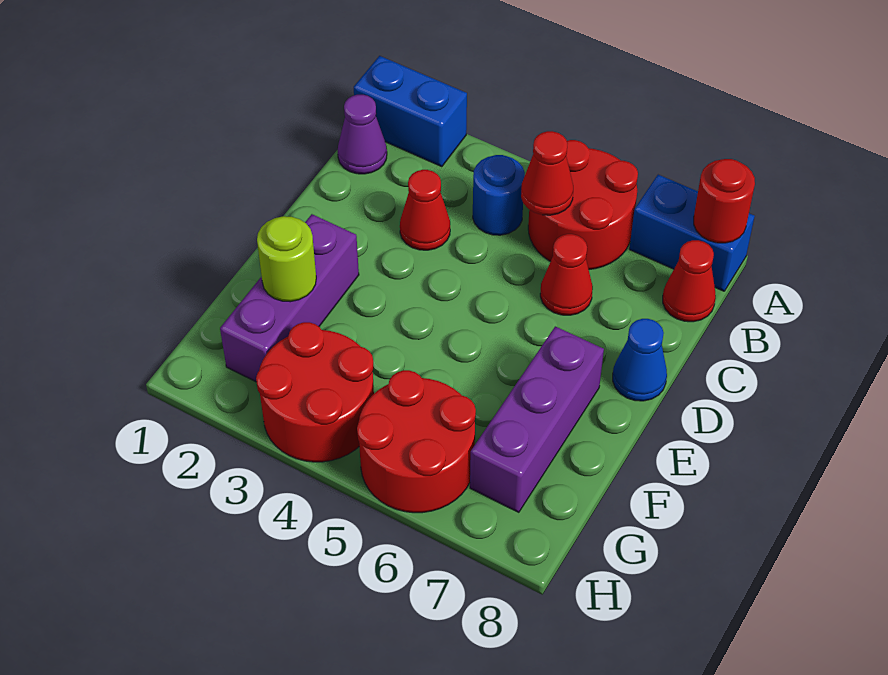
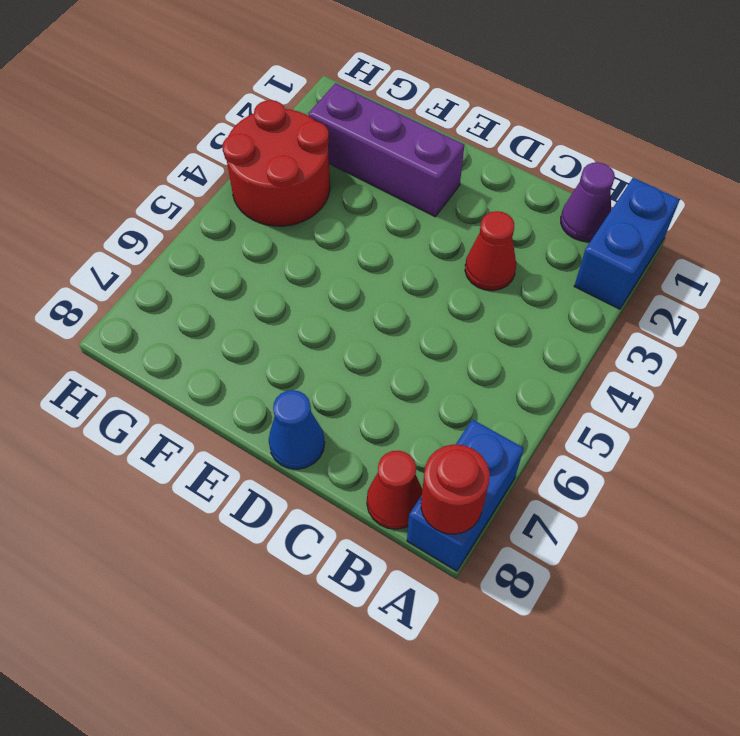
none -> red round brick A5:B6 level 1
none -> blue round brick B4 level 1
none -> red cone C6 level 1

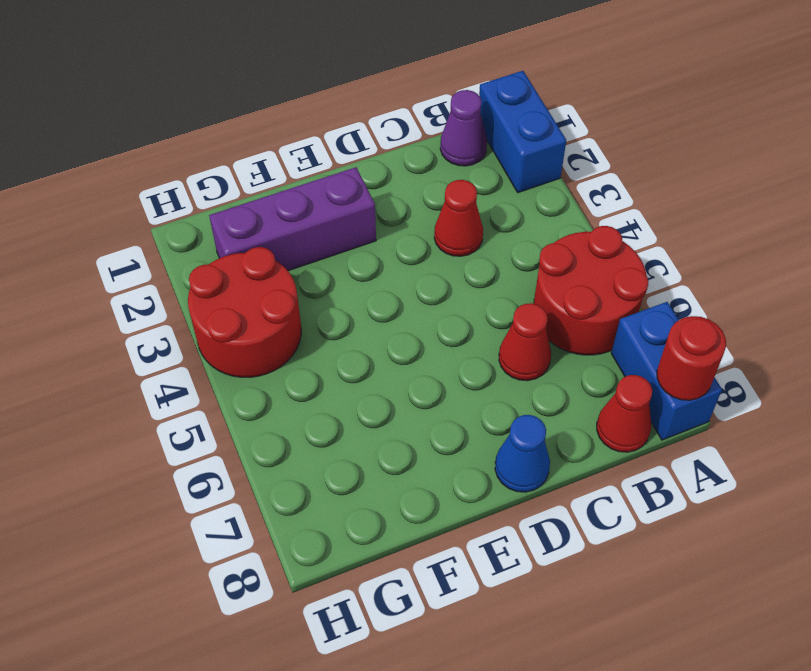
none -> blue round brick B4 level 1
none -> purple brick E7:G7 level 1
none -> red round brick G5:H6 level 1

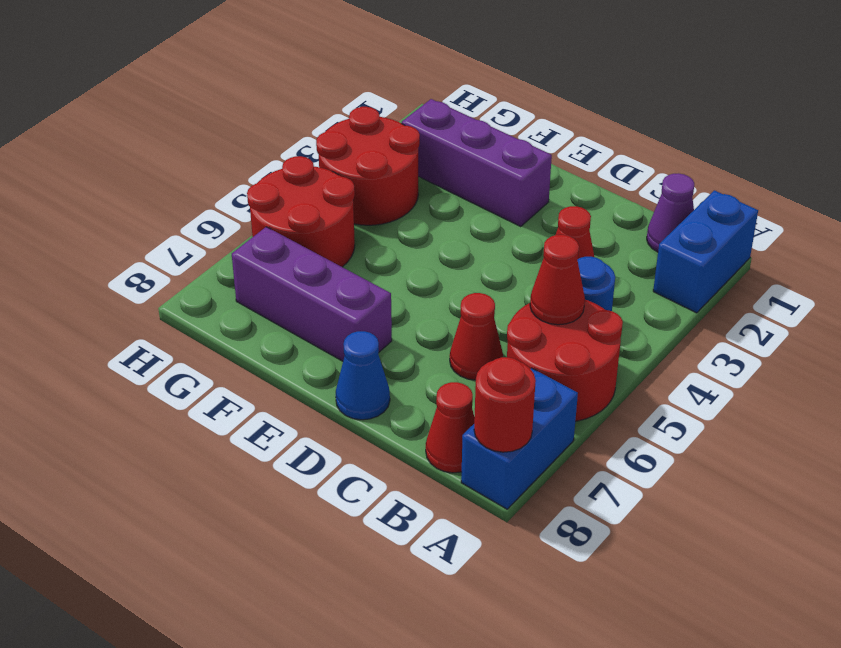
none -> lime round brick F2 level 2

